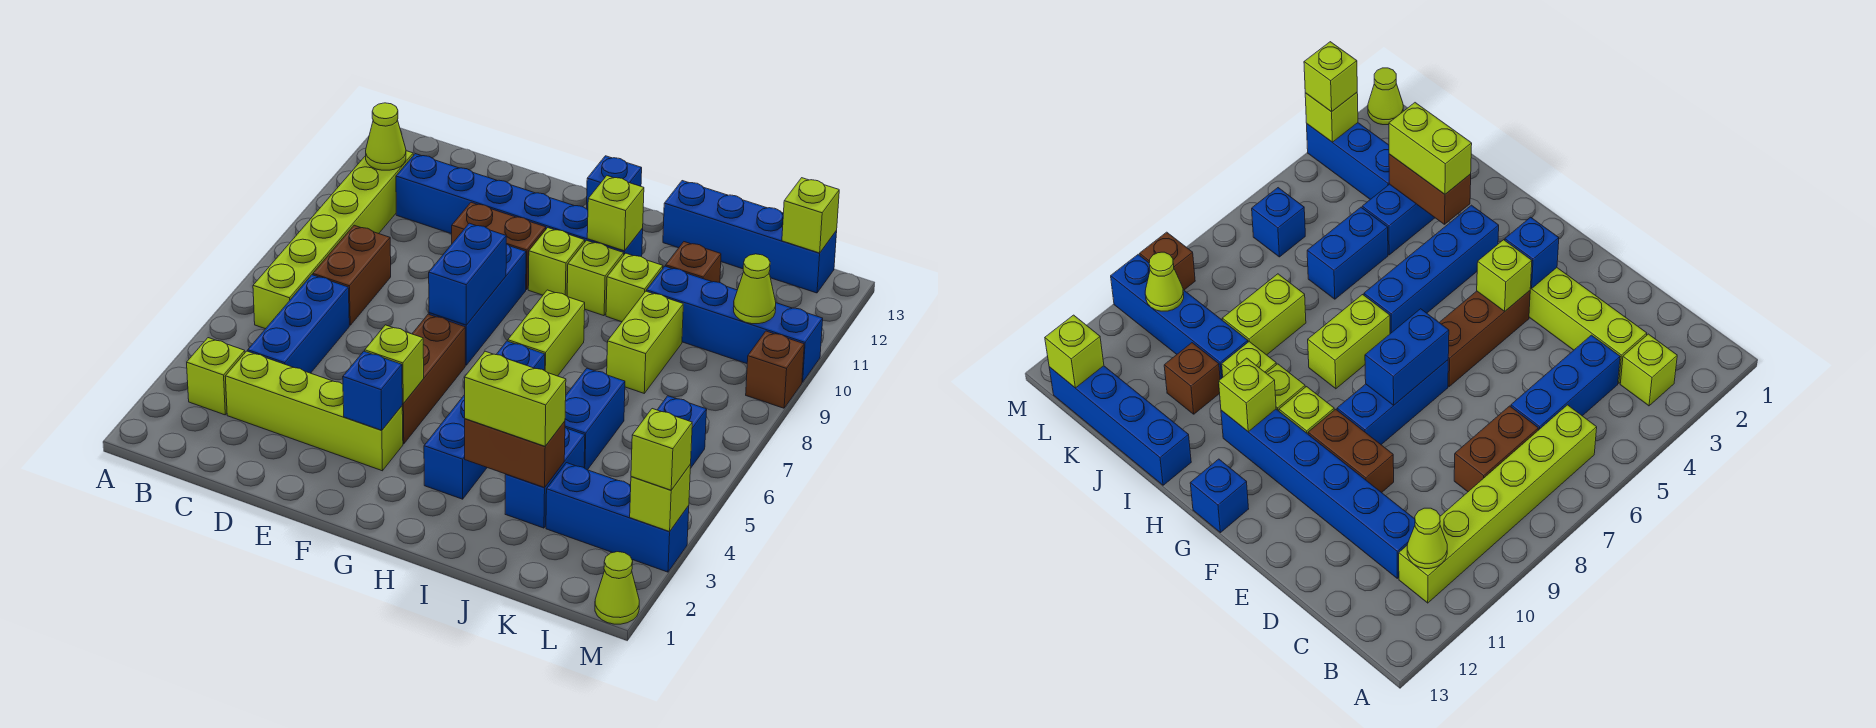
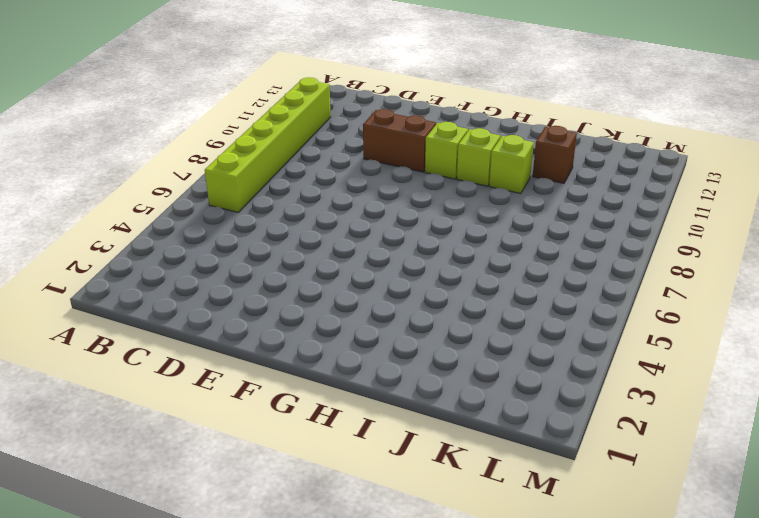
none -> lime brick B3 level 1
none -> lime brick C3:F3 level 1
none -> blue brick C4:C6 level 1
none -> brown brick C7:C8 level 1

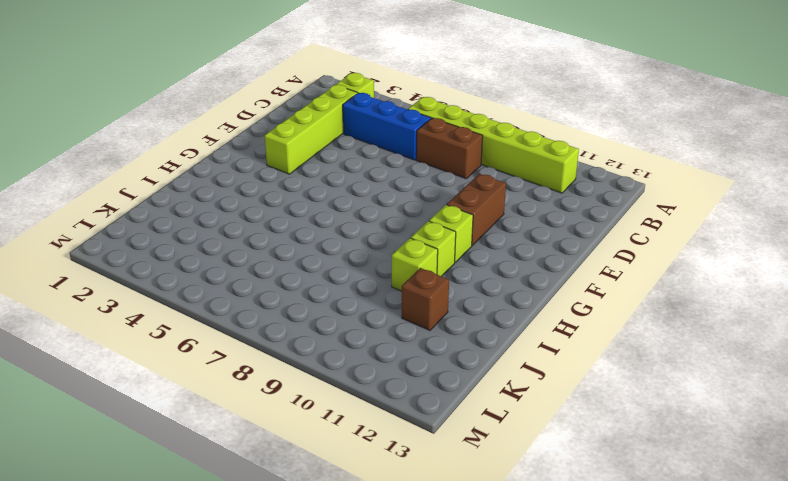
none -> blue brick C11:H11 level 1
none -> brown brick F4:F6 level 1
none -> blue brick F7:F9 level 1
none -> blue brick G13 level 1

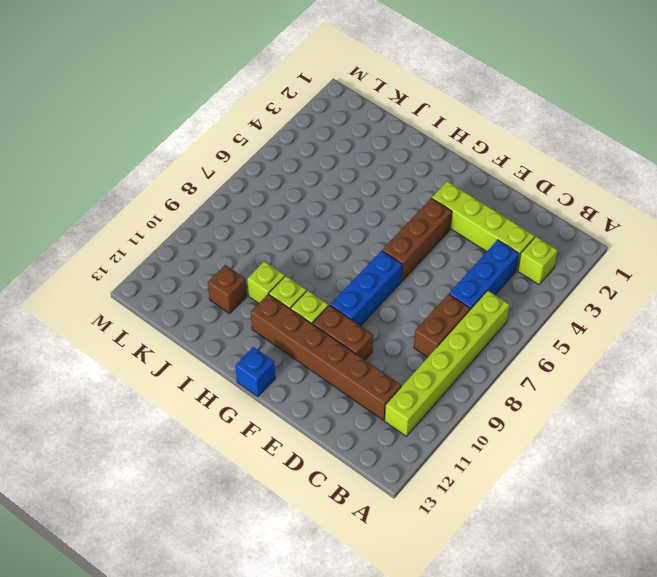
brown brick C11:H11 level 1 -> blue brick C11:H11 level 1
none -> blue brick H3:H6 level 1
none -> lime brick H7:H8 level 1
none -> blue brick I13:L13 level 1
none -> blue brick J3:J4 level 1

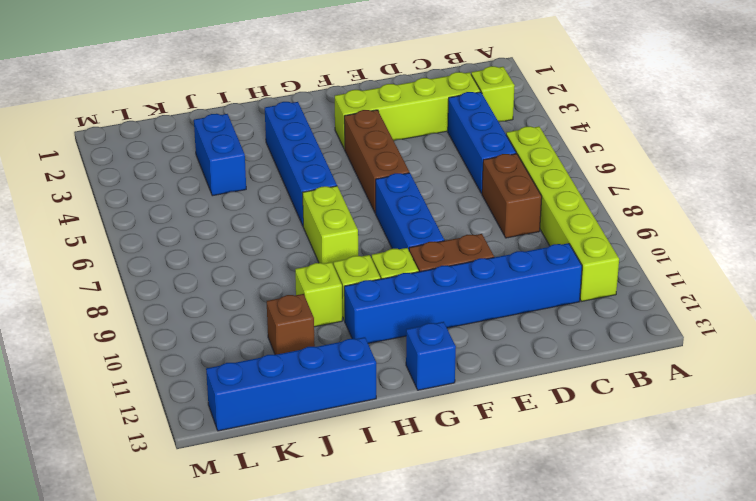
none -> blue brick J5:J6 level 1
none -> lime brick J8:J9 level 1
none -> blue brick J10:M10 level 1
none -> blue brick K3:M3 level 1

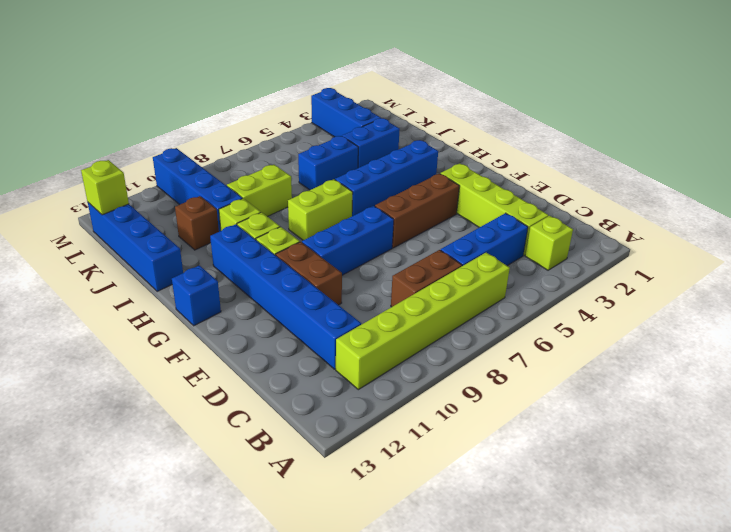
none -> blue brick L6 level 1
none -> lime cone M1 level 1
none -> brown brick M9 level 1
none -> lime cone B11 level 2

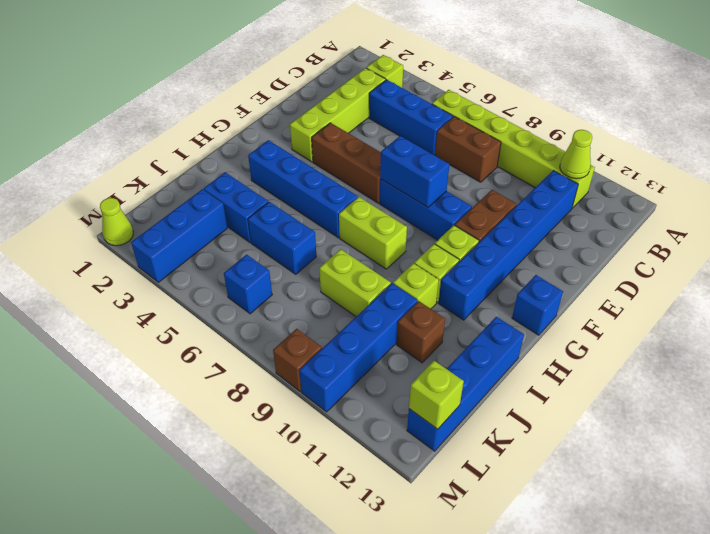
none -> blue brick F3 level 2
none -> lime brick F4 level 2
none -> lime brick H11 level 2
none -> brown brick I3:J3 level 2

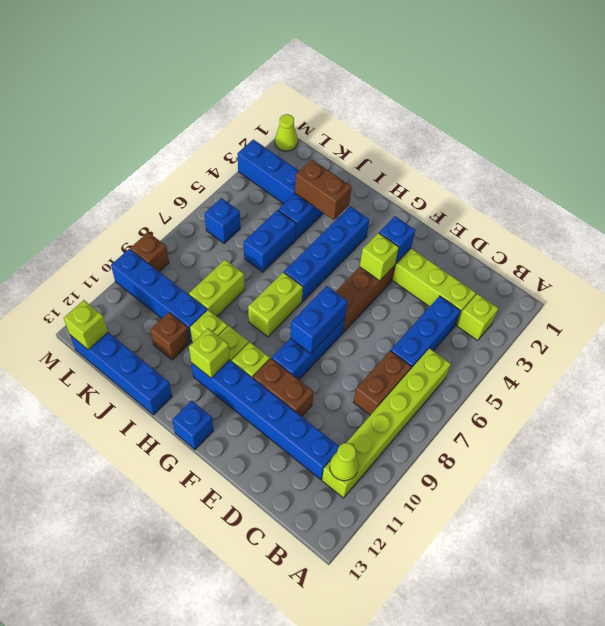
none -> lime cone L10 level 2
none -> lime brick M3 level 2
none -> lime brick I3:J3 level 3
none -> lime brick M3 level 3

